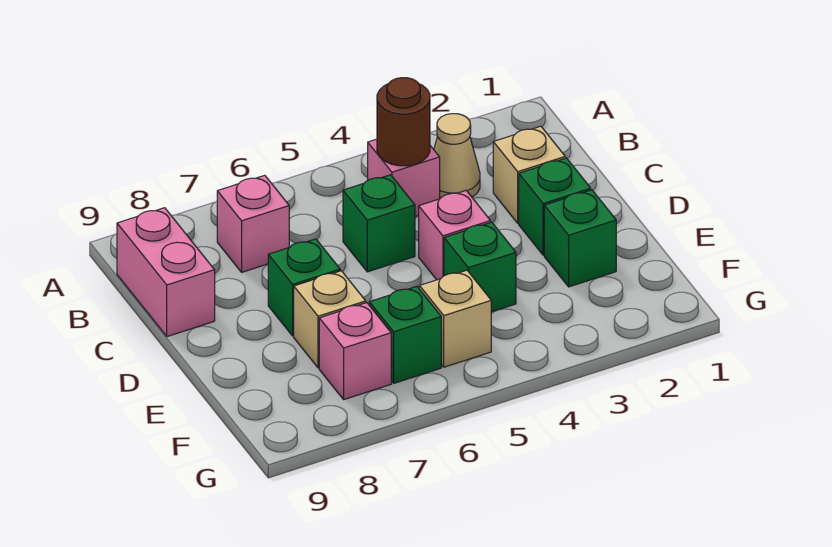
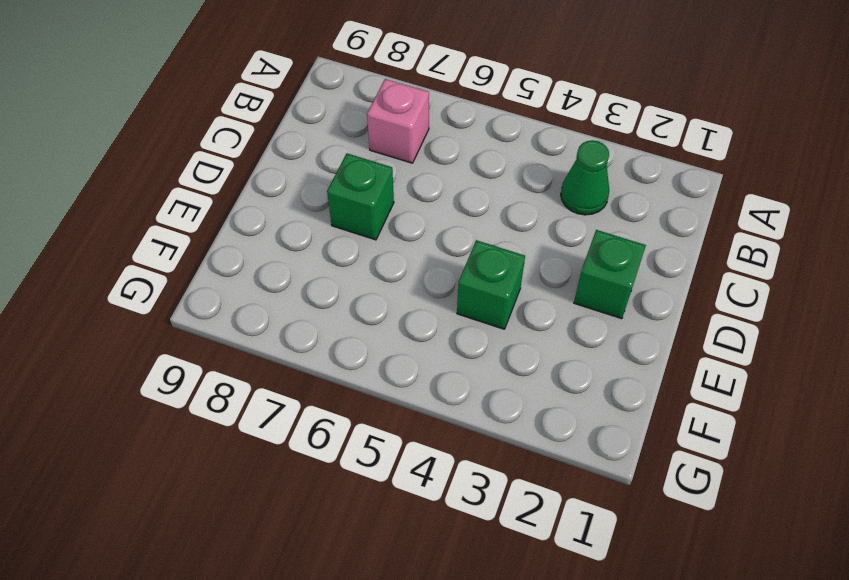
green cone B3 level 1 -> tan cone B3 level 1
none -> pink brick B4 level 1
none -> pink brick B9:C9 level 1
none -> tan brick C2 level 1

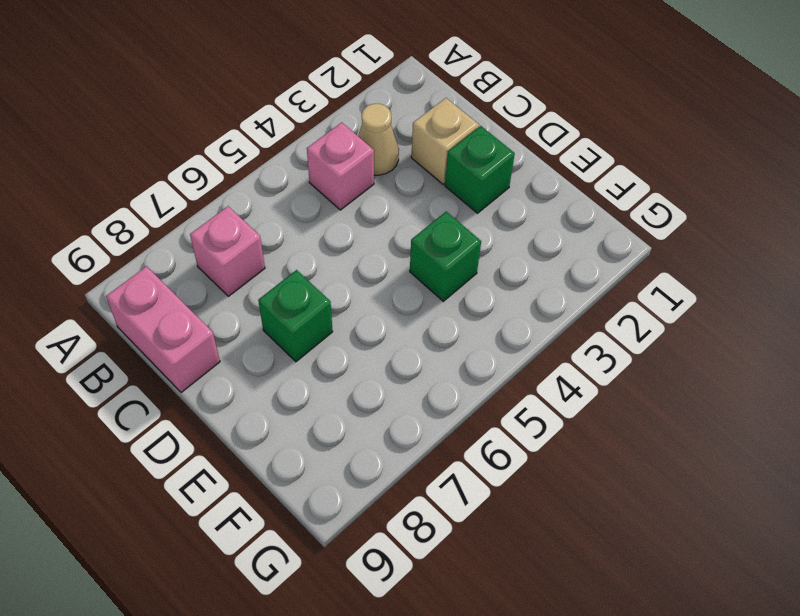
none -> green brick C5 level 1
none -> pink brick D4 level 1
none -> green brick E2 level 1

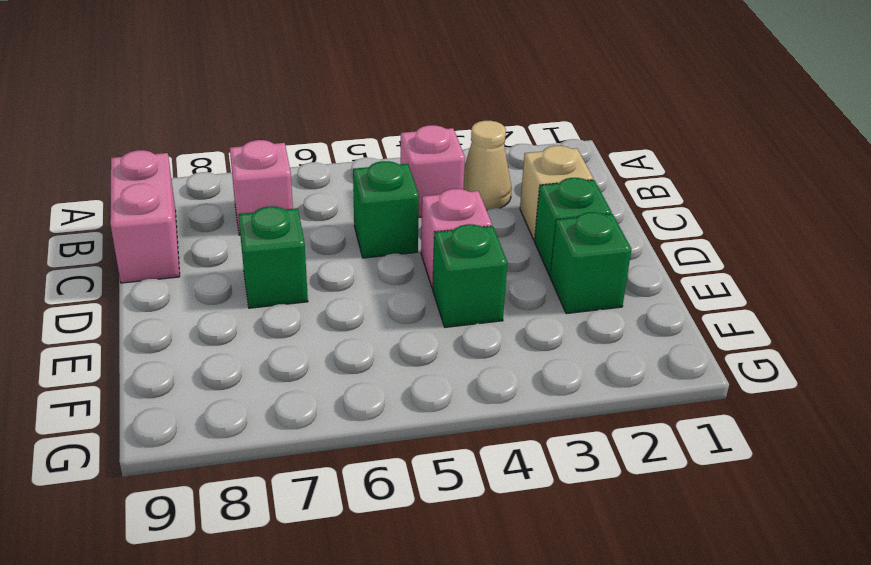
none -> tan brick E7 level 1
none -> tan brick F5 level 1
none -> green brick F6 level 1

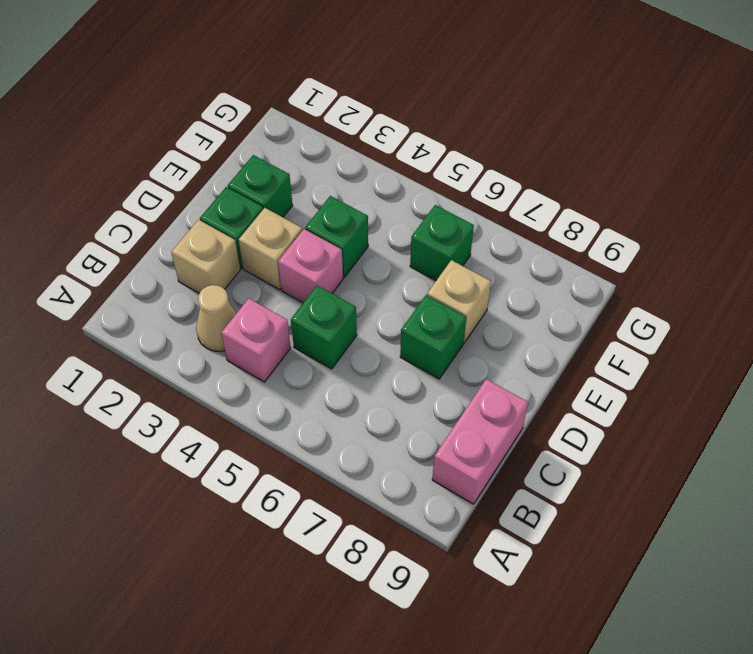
tan brick D3 level 1 -> tan brick F5 level 1
none -> pink brick B7 level 1
none -> pink brick F7 level 1
none -> brown round brick B4 level 2

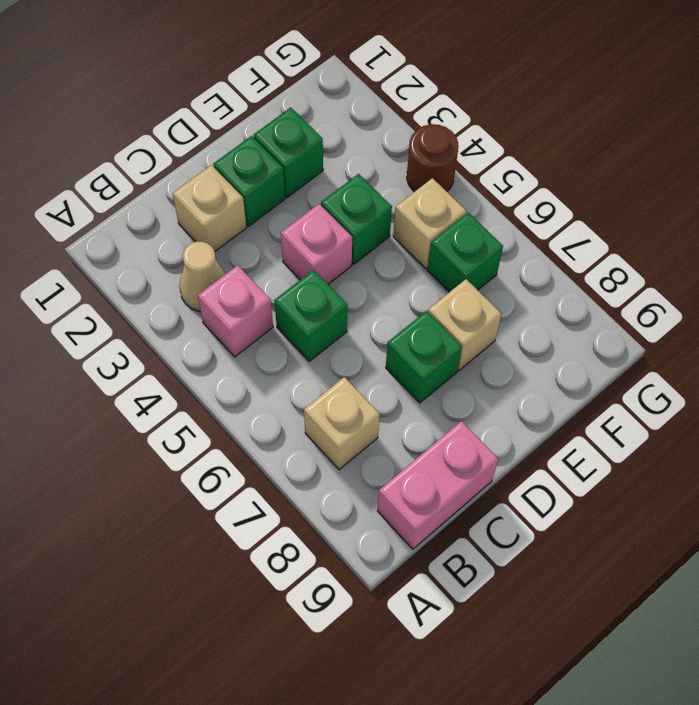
tan brick B7 level 1 -> pink brick B7 level 1
brown round brick G4 level 1 -> brown round brick B4 level 2
none -> pink brick F7 level 1

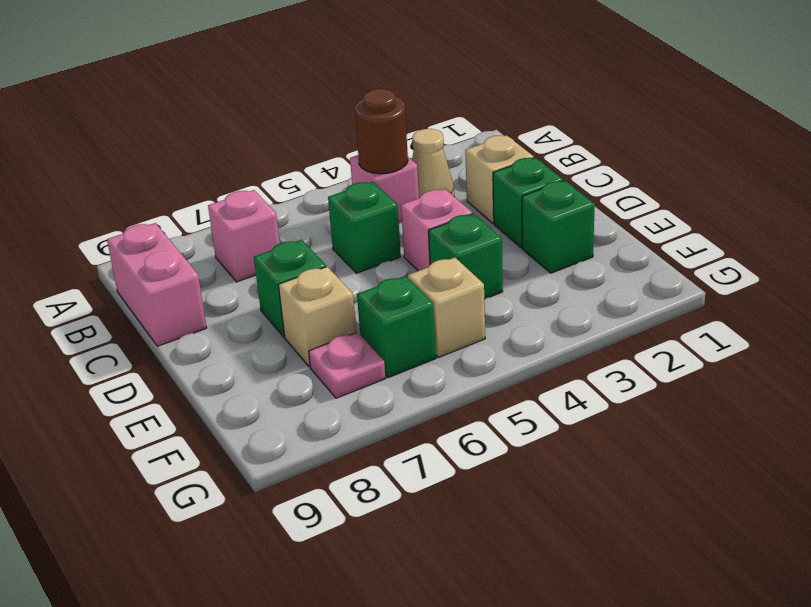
pink plate F7 level 1 -> pink brick F7 level 1

